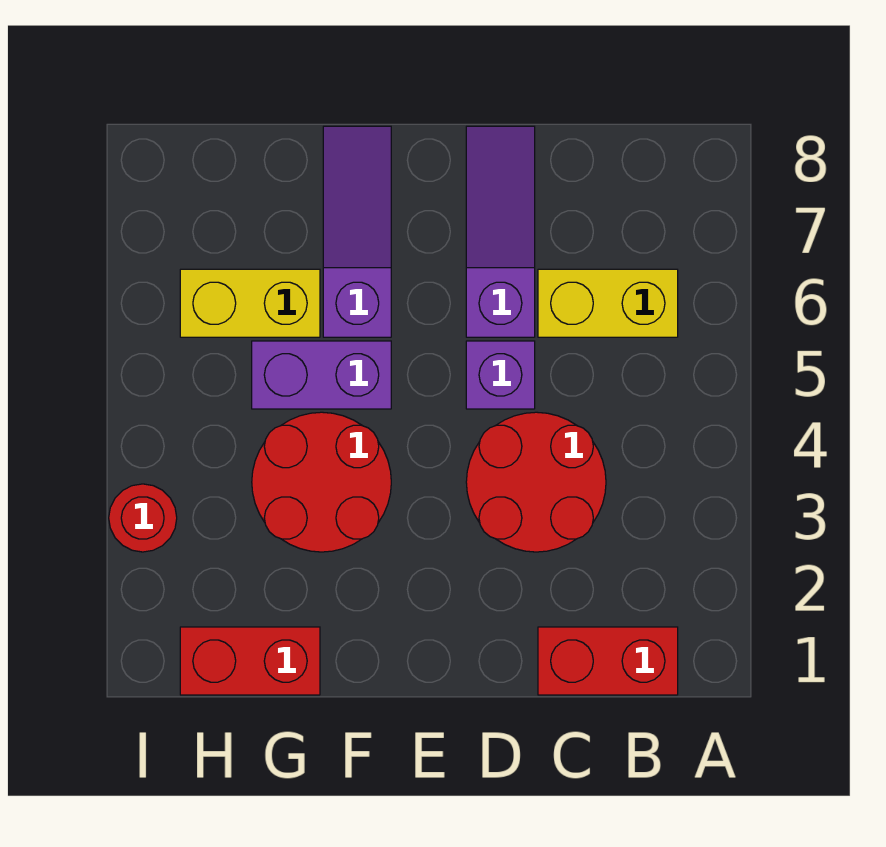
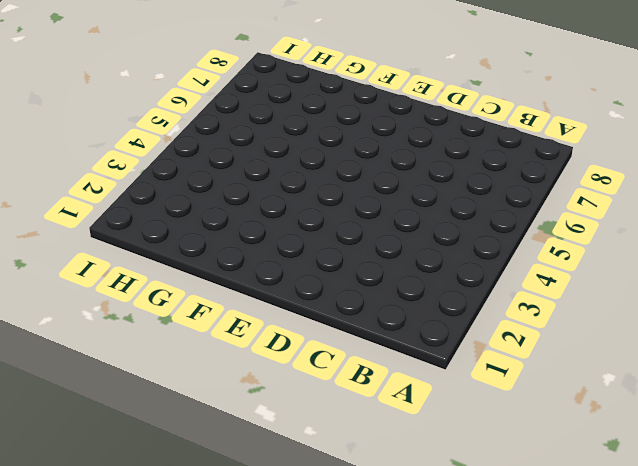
none -> red brick B1:C1 level 1
none -> yellow brick B6:C6 level 1

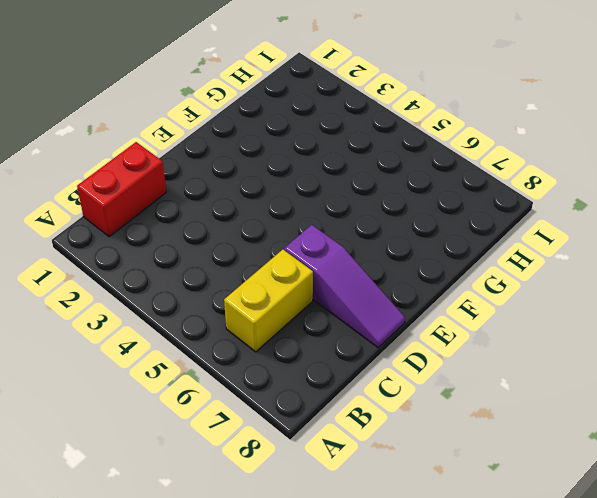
none -> red round brick C3:D4 level 1
none -> purple brick D5 level 1

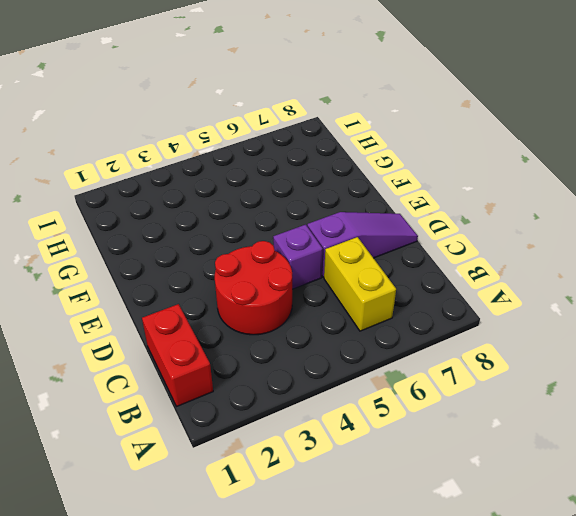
none -> red round brick F3:G4 level 1
none -> purple brick F5:G5 level 1

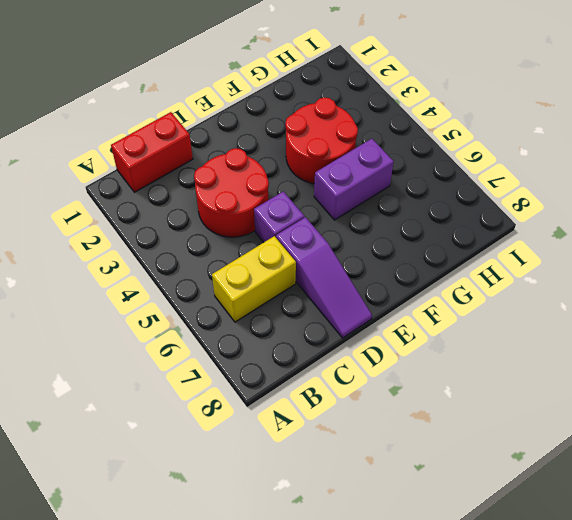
none -> purple slope F6:F8 level 1 top 6
none -> red brick G1:H1 level 1

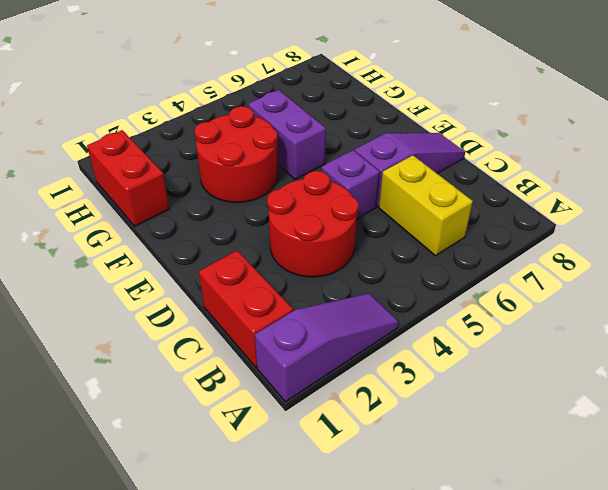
purple slope A1:A3 level 1 top 1 -> purple slope F6:F8 level 1 top 6
none -> yellow brick G6:H6 level 1
none -> red round brick I3 level 1

